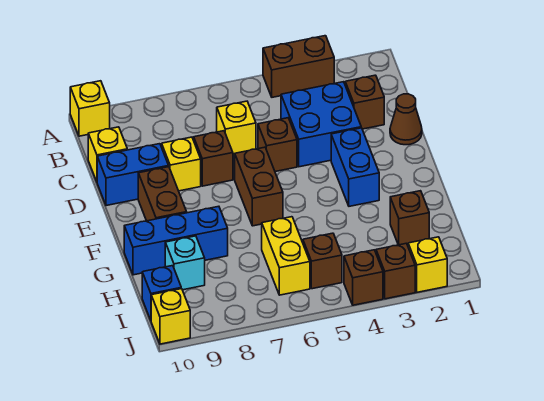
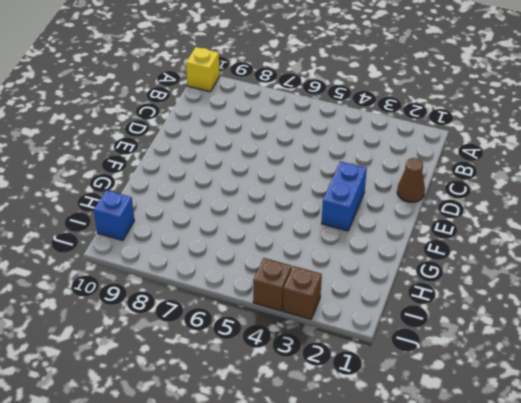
none -> brown brick A3:A4 level 1
none -> brown brick C2 level 1
none -> blue brick C3:D4 level 1

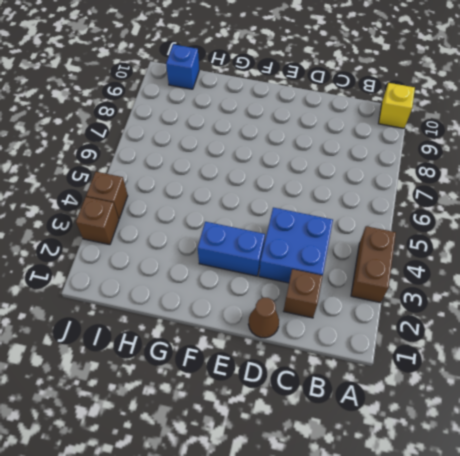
none -> yellow brick C6 level 1
none -> yellow brick C10 level 1
none -> brown brick D5 level 1

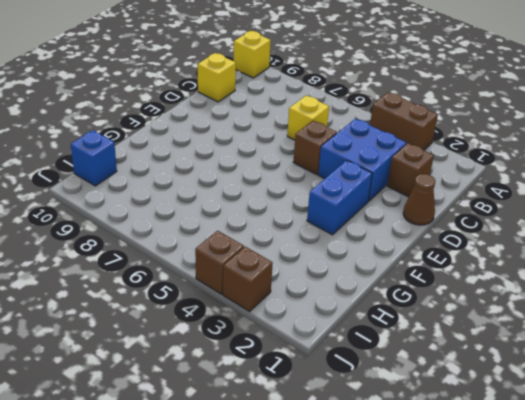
none -> brown brick D7 level 1
none -> yellow brick D8 level 1
none -> blue brick D9:D10 level 1

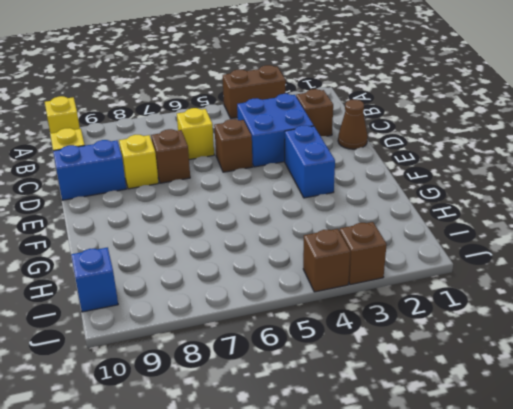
none -> brown brick E6:F6 level 1
none -> brown brick E9:F9 level 1
none -> blue brick G8:G10 level 1

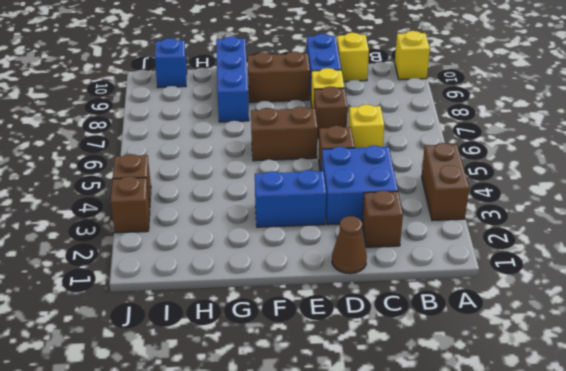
none -> brown brick H2 level 1
none -> yellow brick H6:I6 level 1
none -> cyan brick H9 level 1

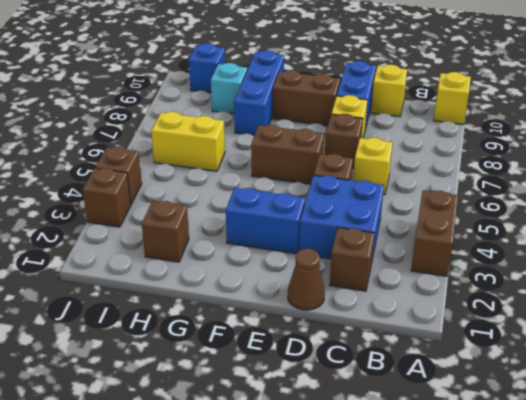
none -> brown brick I5 level 1
none -> yellow brick J2 level 1
none -> yellow brick J10 level 1

